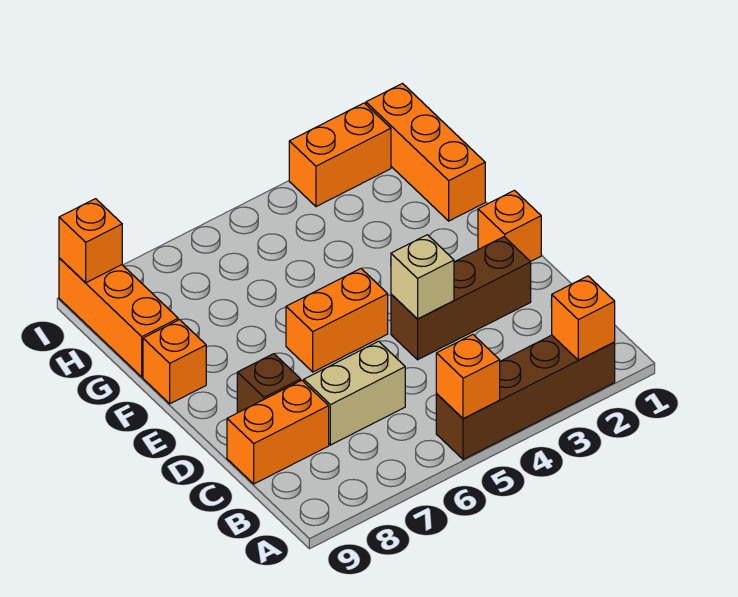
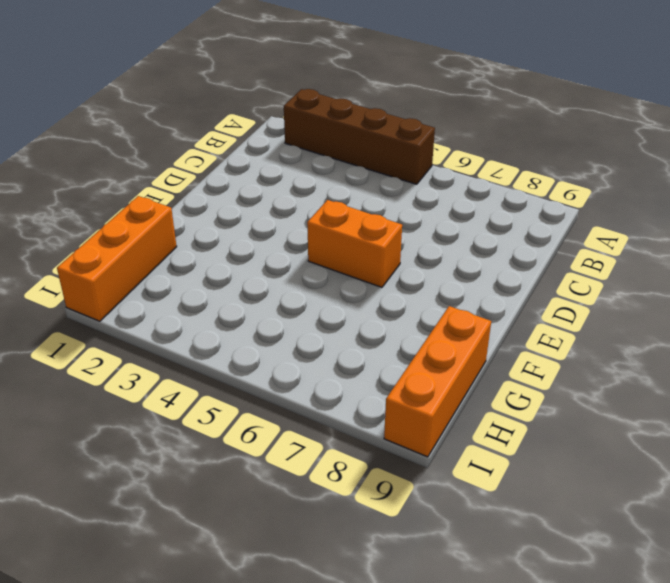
none -> tan brick C6:C7 level 1
none -> orange brick C8:C9 level 1
none -> brown brick D2:D4 level 1

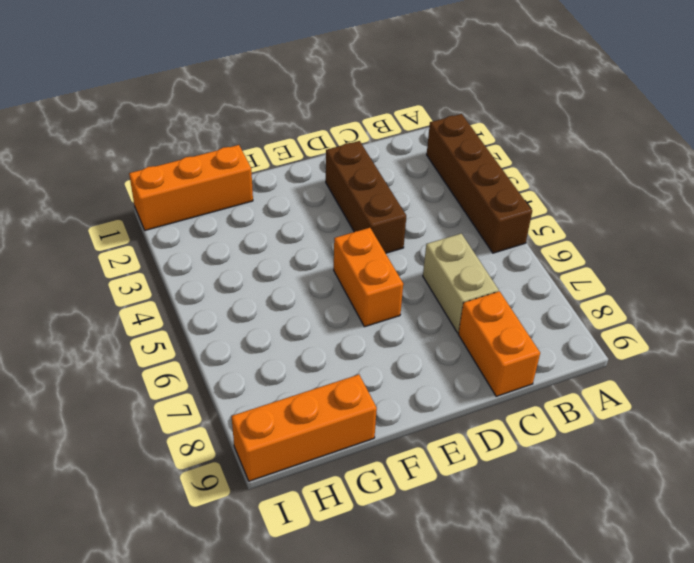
none -> brown brick D8 level 1
none -> orange brick E1 level 1
none -> orange brick F9 level 1

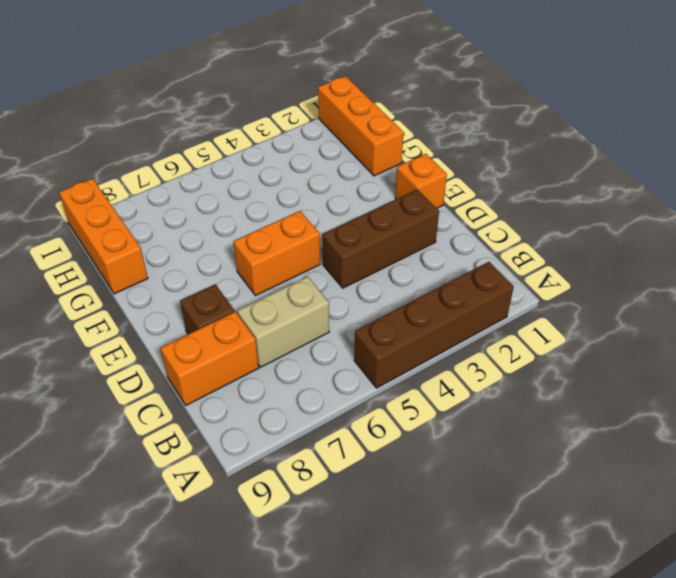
none -> orange brick F9 level 1
none -> orange brick I2:I3 level 1
none -> orange brick A2 level 2

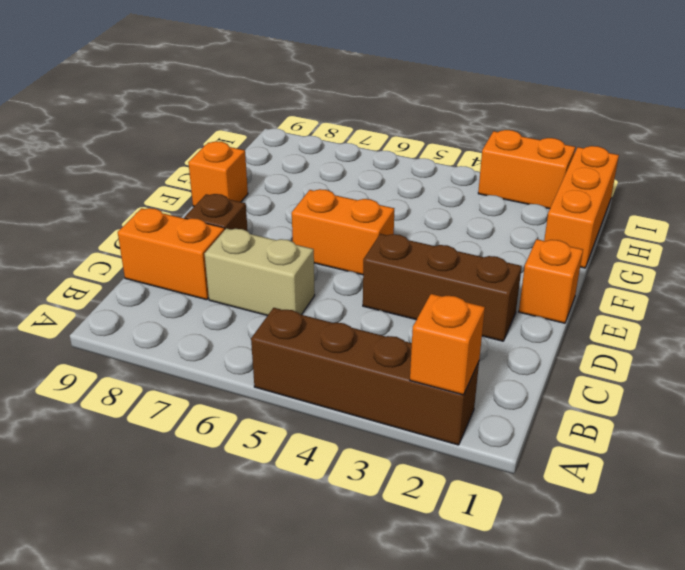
none -> orange brick G9:I9 level 1
none -> orange brick A5 level 2
none -> tan brick D4 level 2

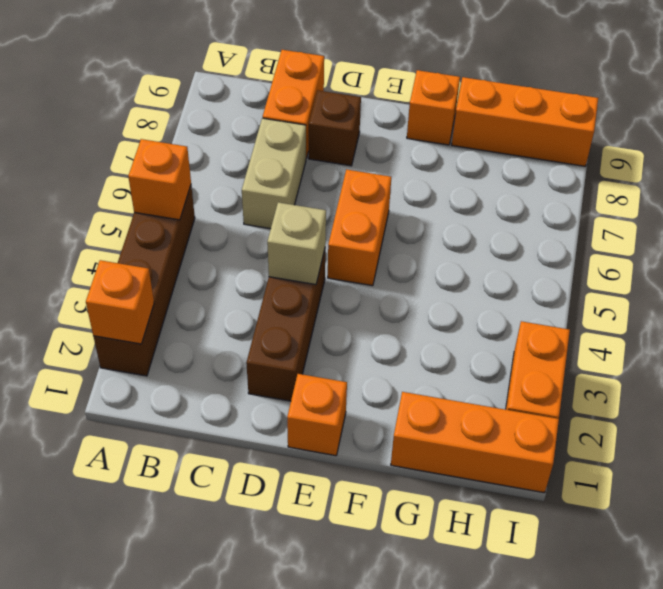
none -> orange brick I9 level 2

